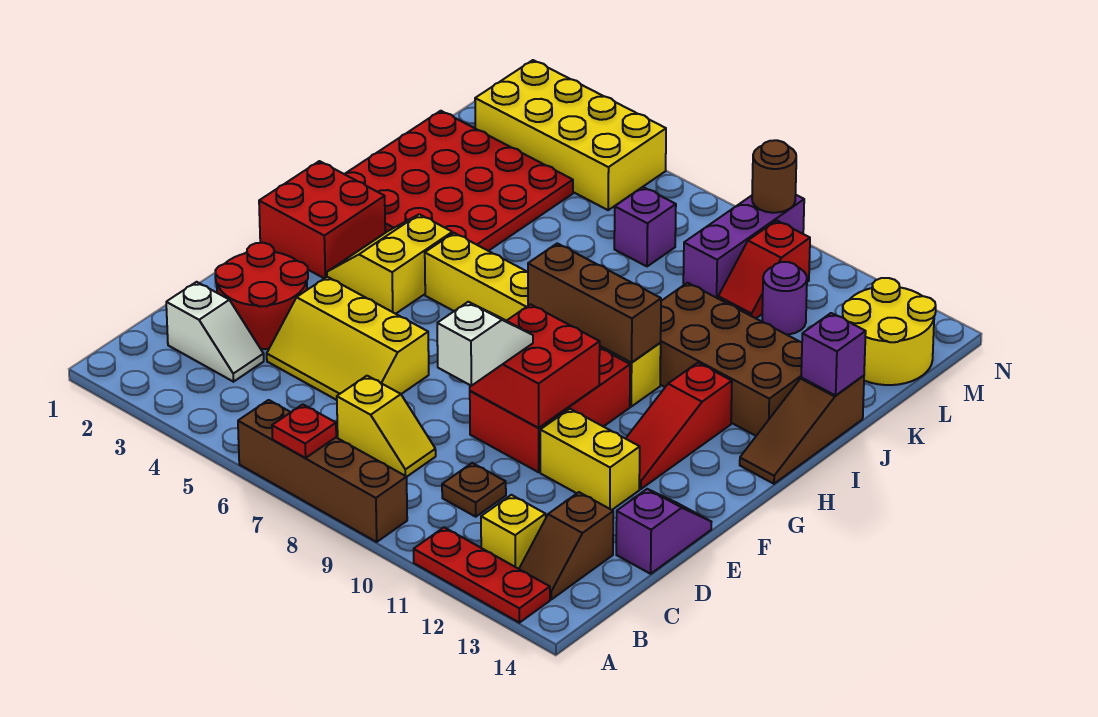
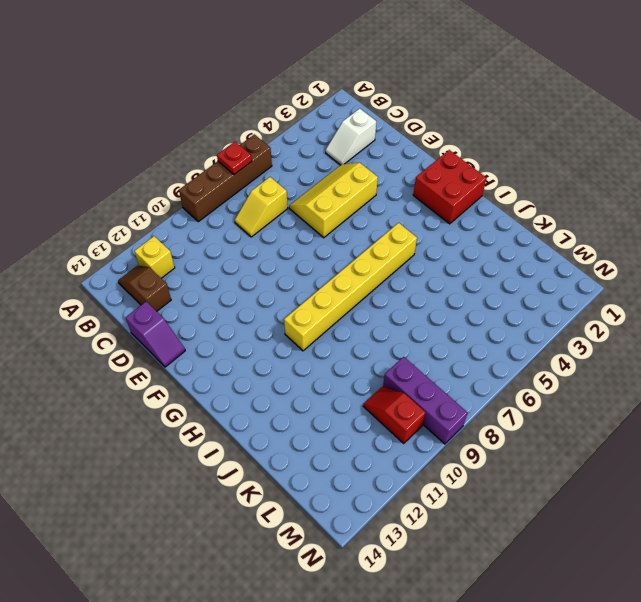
none -> red plate A11:A13 level 1
none -> brown plate C10 level 1
none -> red round brick D2:E3 level 1
none -> red brick E9:G10 level 1

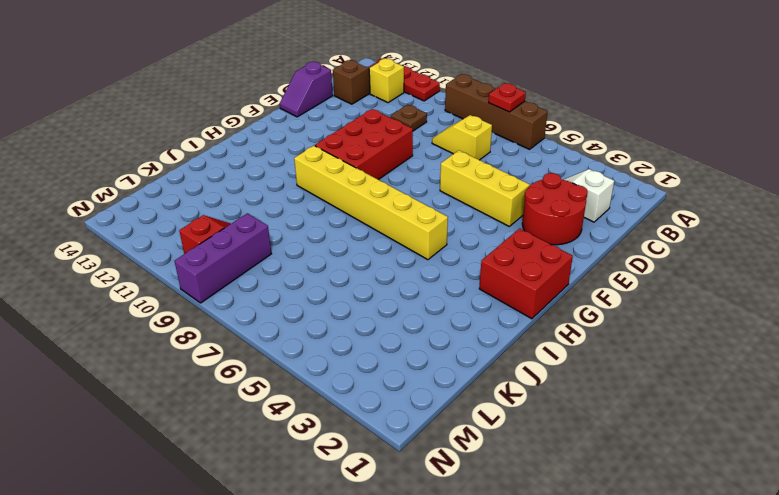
none -> yellow brick E11:E12 level 1
none -> red slope F12:H12 level 1 top H
none -> yellow slope G3:H4 level 1 top 4
none -> brown slope H14:J14 level 1 top J

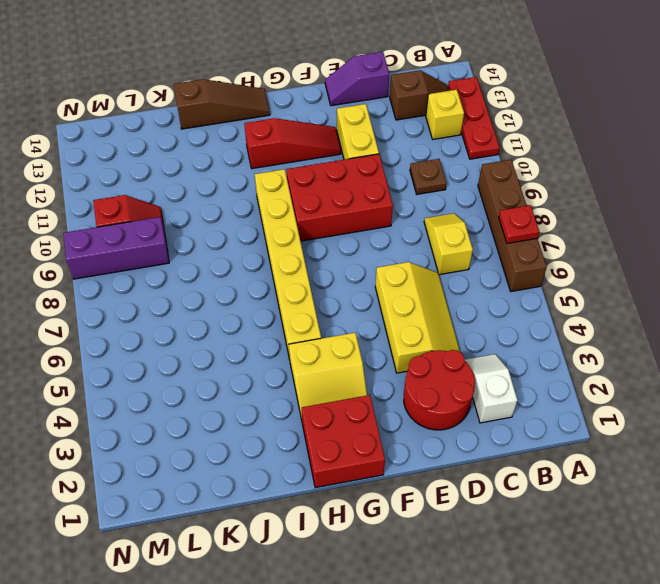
none -> red plate I1:L4 level 1
none -> brown brick I10:J13 level 1
none -> purple brick L7 level 1
none -> purple round brick L11 level 1

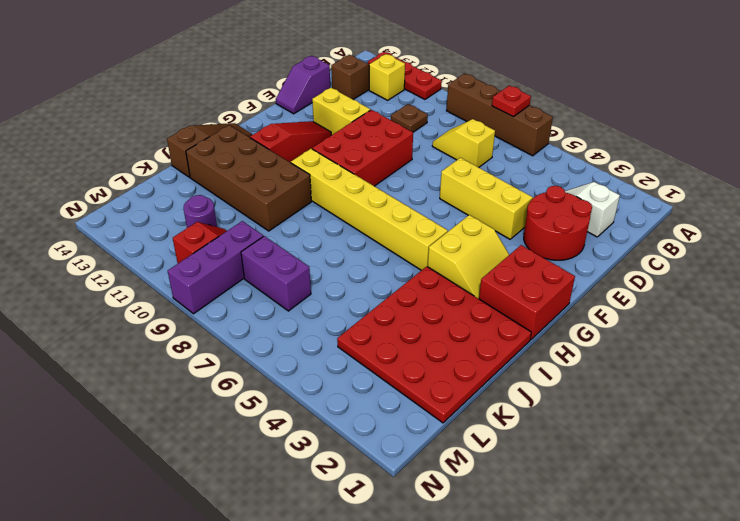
purple brick L7:L8 level 1 -> purple brick L7 level 1
none -> yellow round brick L13:M14 level 1
none -> yellow brick M2:N5 level 1
none -> red brick E9:F10 level 2
none -> brown brick H8:H10 level 2

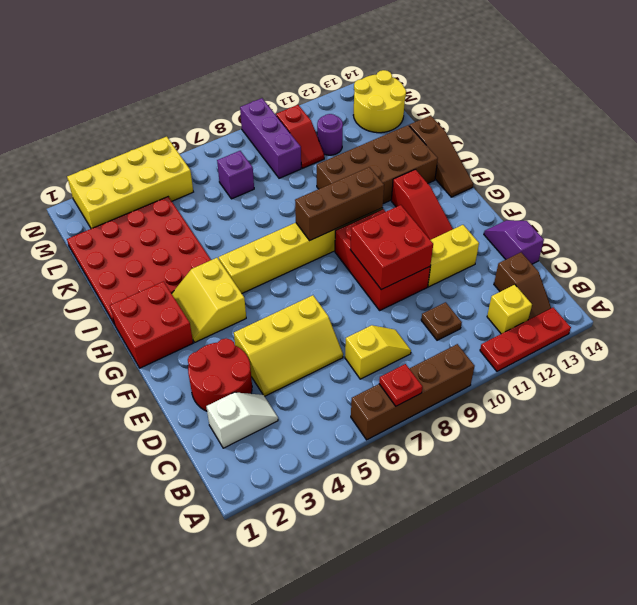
none -> purple brick J14 level 2
none -> brown round brick N9 level 2
none -> white slope D9:E9 level 3 top D

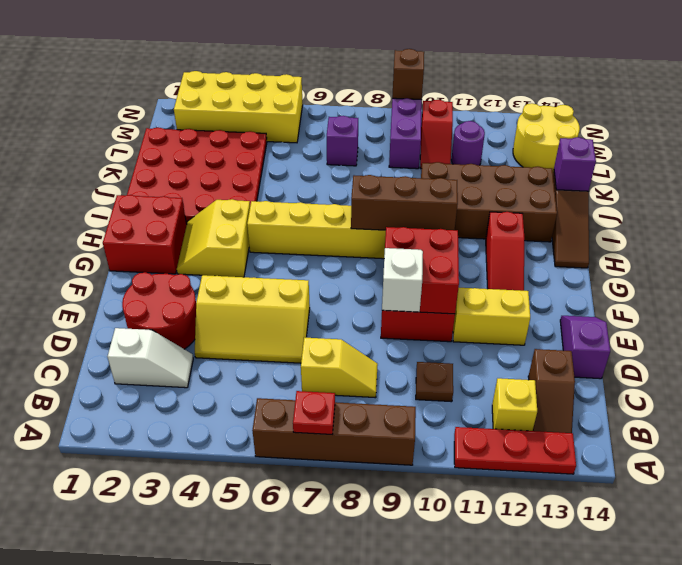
brown brick N9 level 2 -> brown round brick N9 level 2

